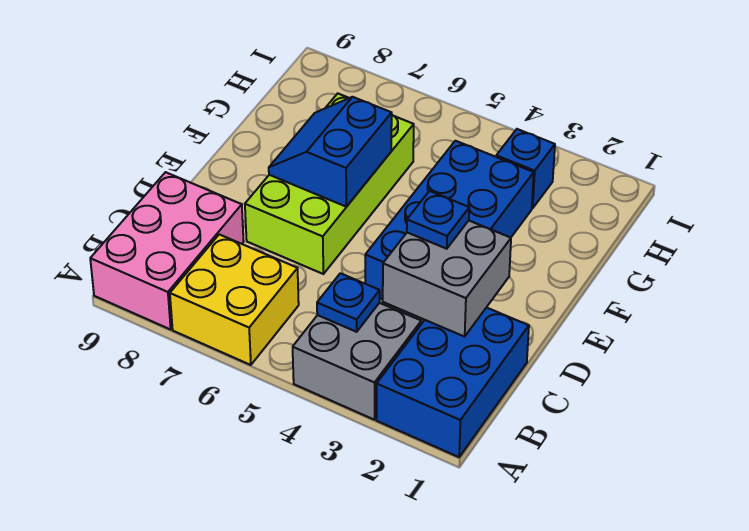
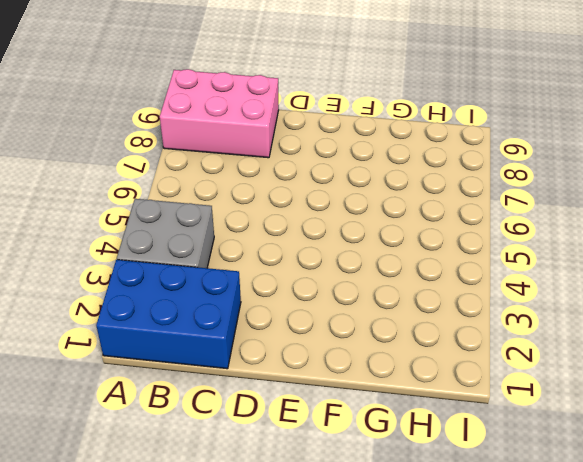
none -> yellow brick A6:B7 level 1
none -> blue brick D3:G4 level 1

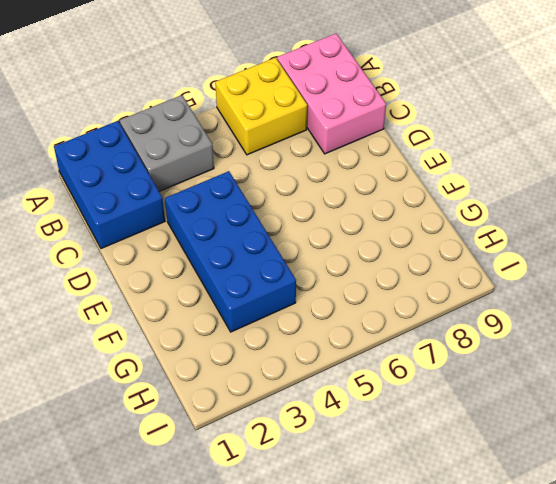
none -> lime brick D6:G7 level 1
none -> blue brick H3 level 1

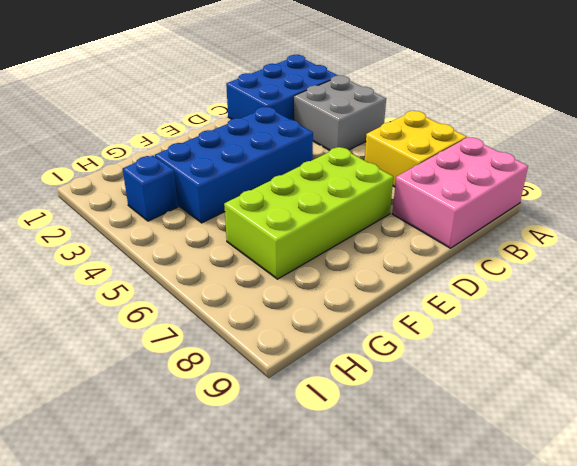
none -> blue plate B4 level 2
none -> grey brick C2:D3 level 2

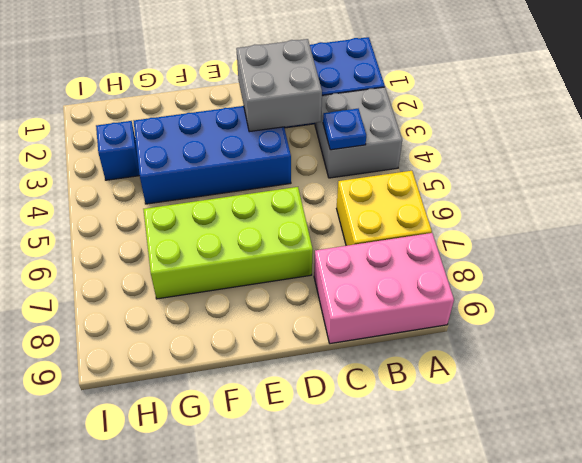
none -> blue slope E6:F7 level 2 top 6
none -> blue plate D3 level 3

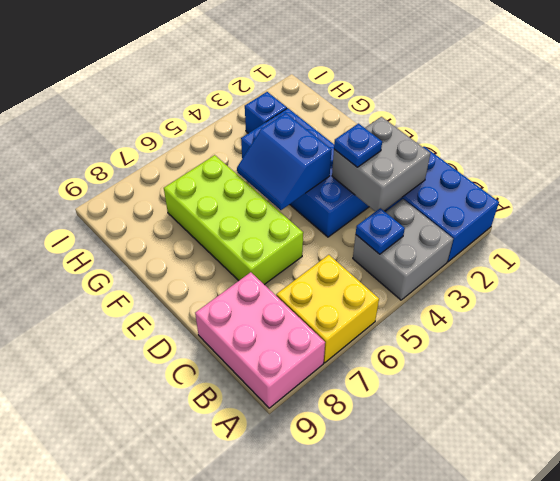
blue slope E4:F5 level 2 top 4 -> blue slope E6:F7 level 2 top 6

